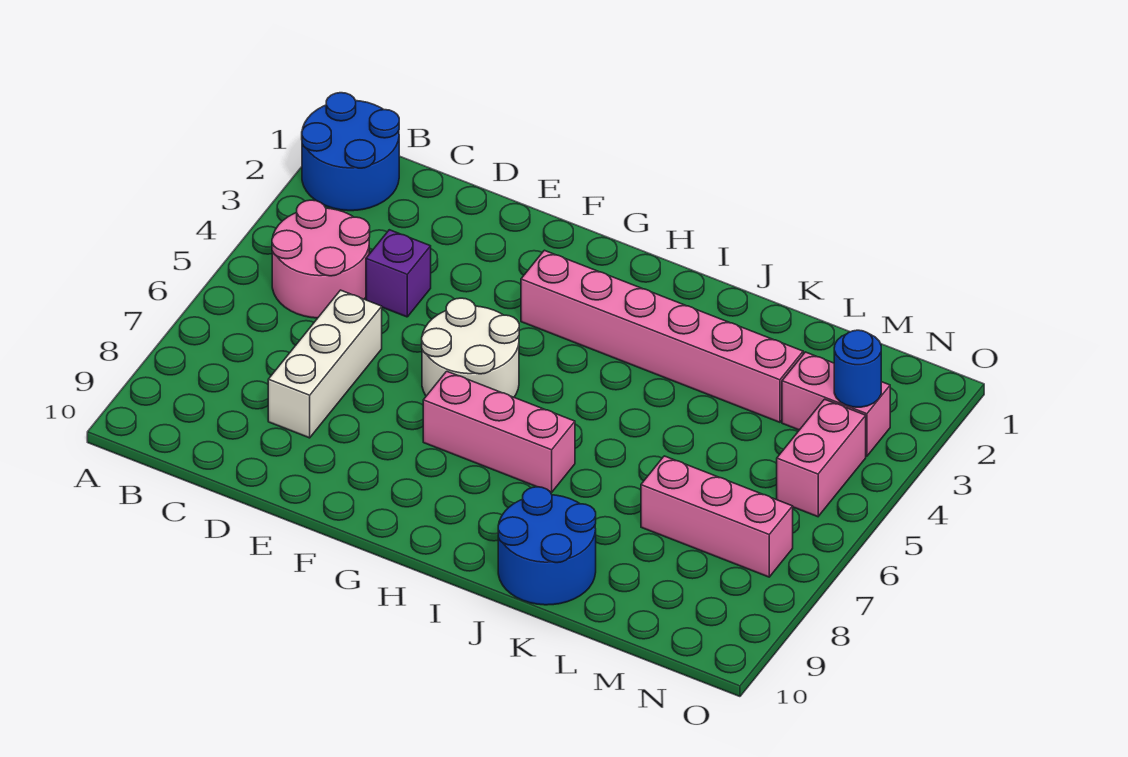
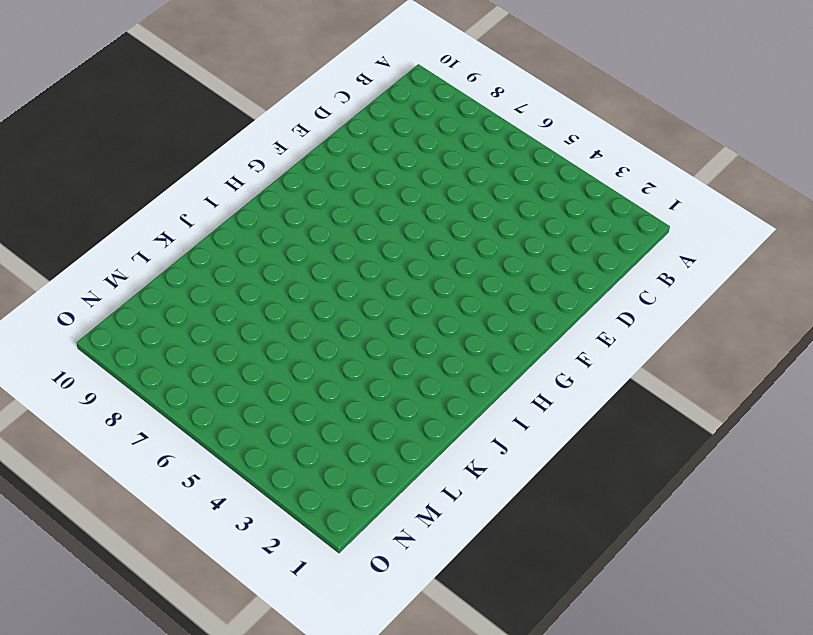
none -> blue round brick A1:B2 level 1
none -> pink round brick B4:C5 level 1
none -> purple brick D4 level 1

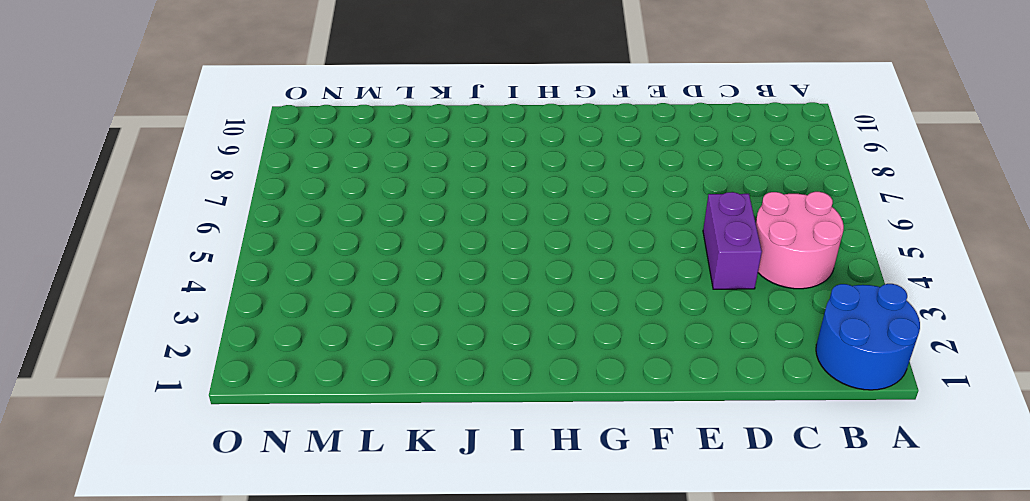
purple brick D4:D5 level 1 -> purple brick D4 level 1
none -> white brick D6:D8 level 1
none -> white round brick F5:G6 level 1
none -> pink brick G3:L3 level 1

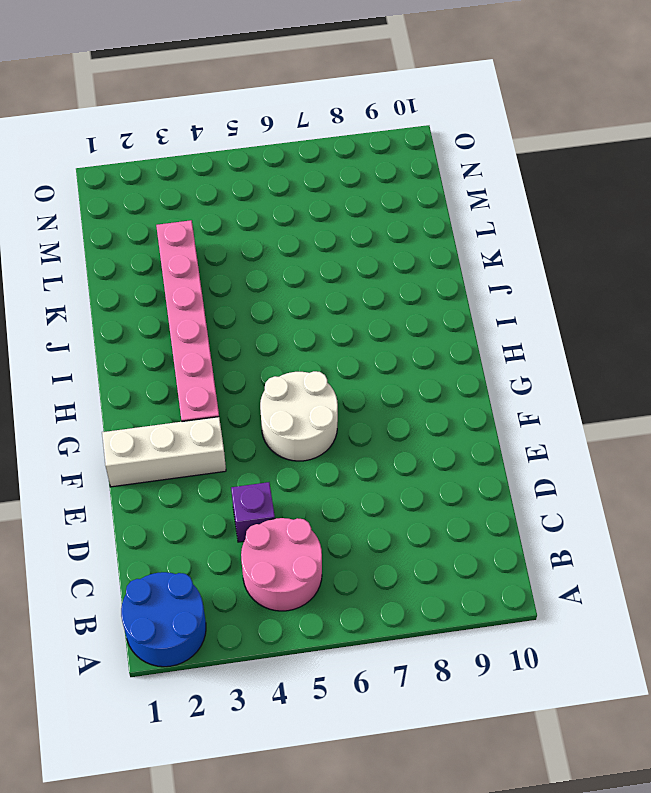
white brick F1:F3 level 1 -> white brick D6:D8 level 1
none -> pink brick G7:I7 level 1
none -> blue round brick J9:K10 level 1
none -> pink brick L7:N7 level 1

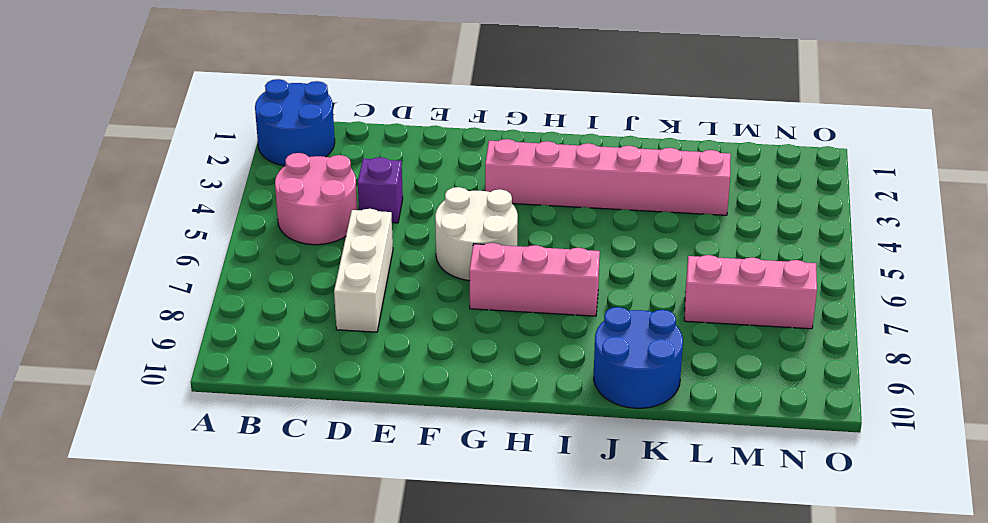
none -> pink brick M3:N3 level 1
none -> pink brick N4:N5 level 1
none -> blue round brick N3 level 2

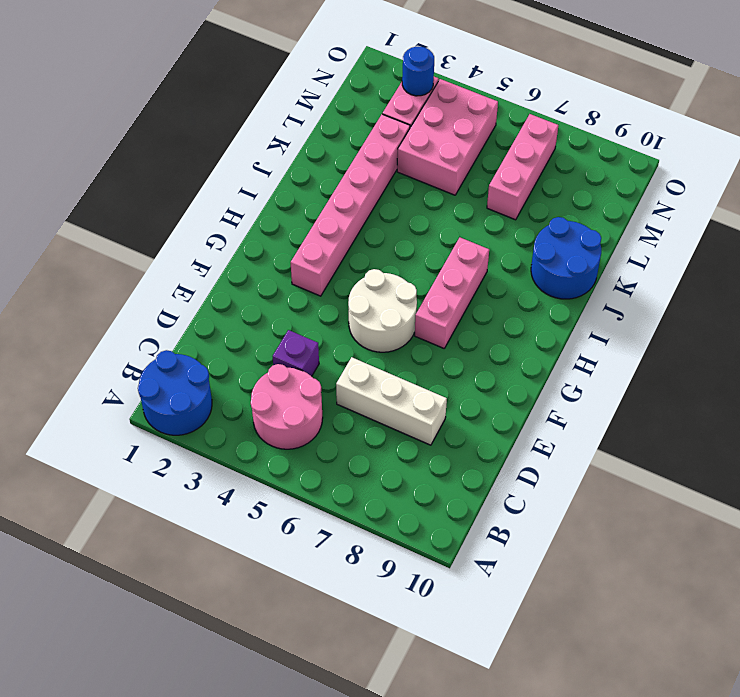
pink brick L4:N5 level 1 -> pink brick N4:N5 level 1

